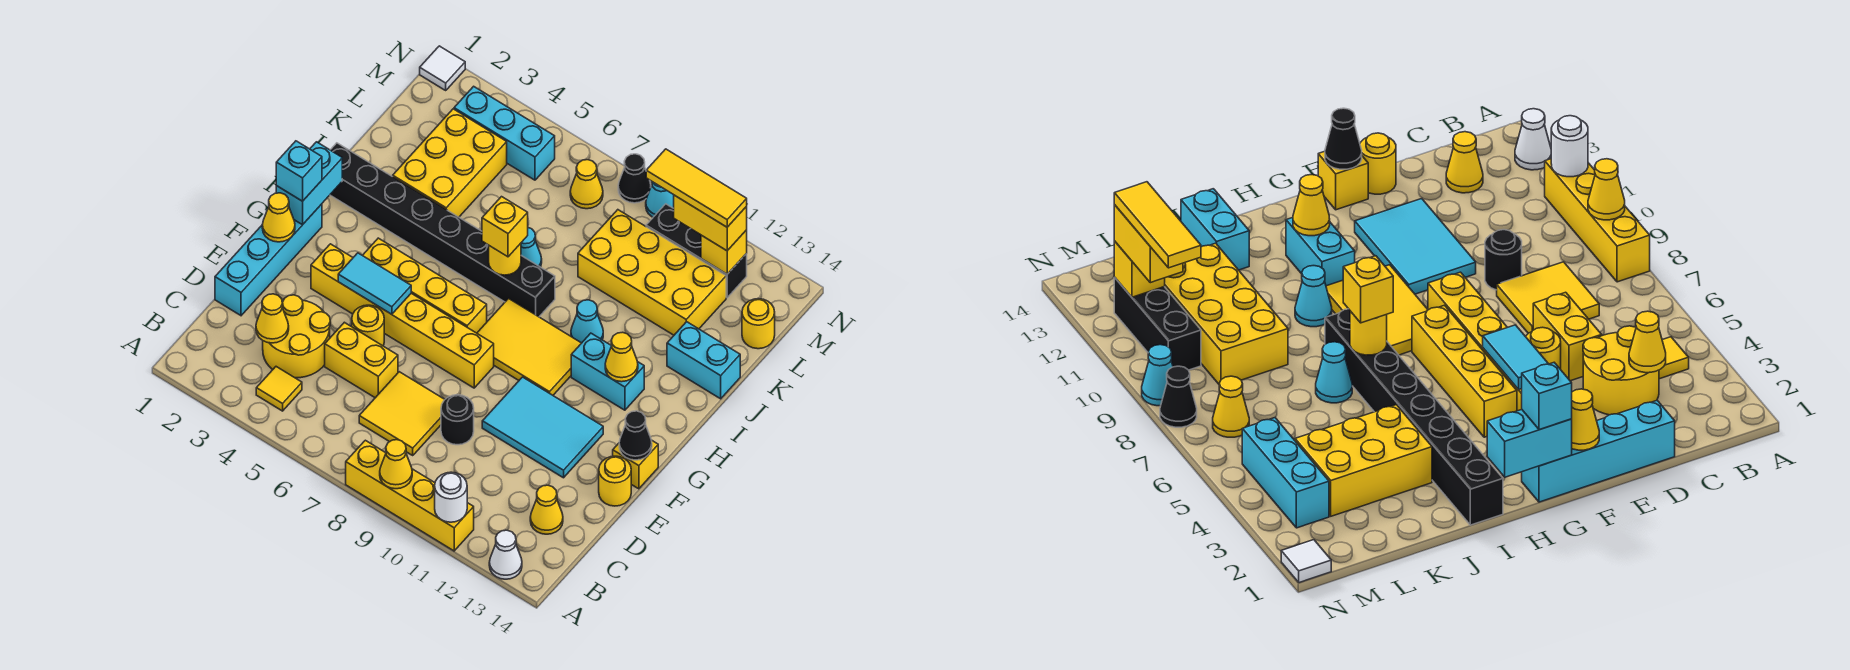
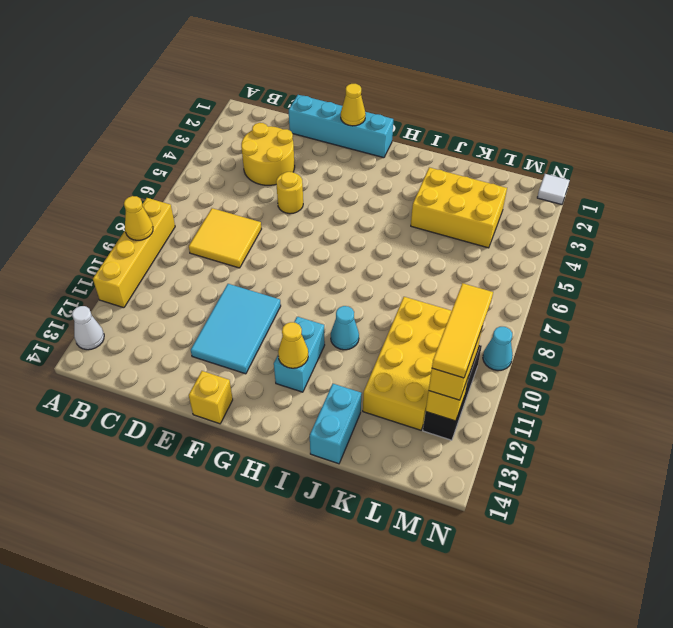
none -> yellow tile B4 level 1
none -> yellow cone C13 level 1
none -> yellow brick D5:D6 level 1
none -> black round brick D9 level 1

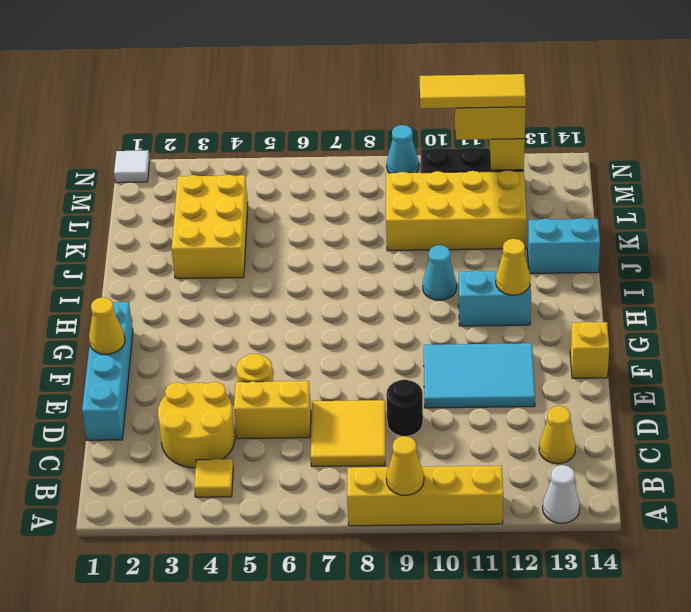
none -> yellow round brick E14 level 1
none -> yellow brick F3:F8 level 1
none -> yellow brick G4:G7 level 1
none -> yellow tile G8:H10 level 1

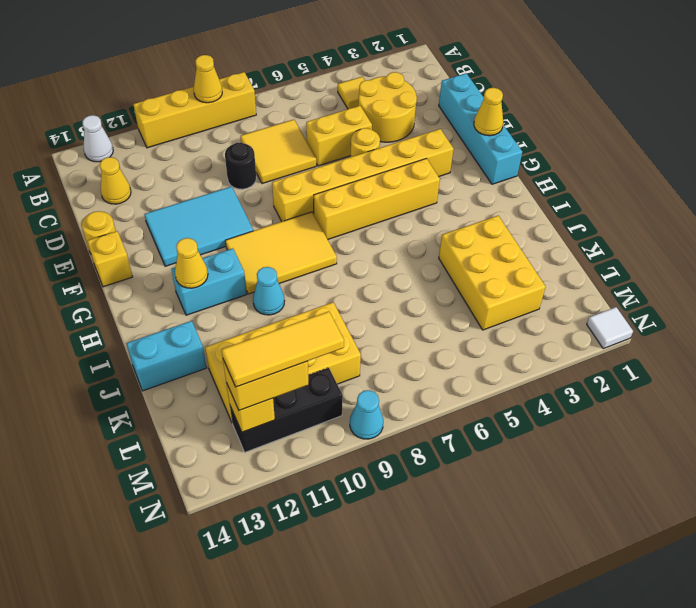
none -> black brick I1:I8 level 1
none -> cyan cone J7 level 1
none -> yellow round brick L14 level 1
none -> cyan brick M3:M5 level 1

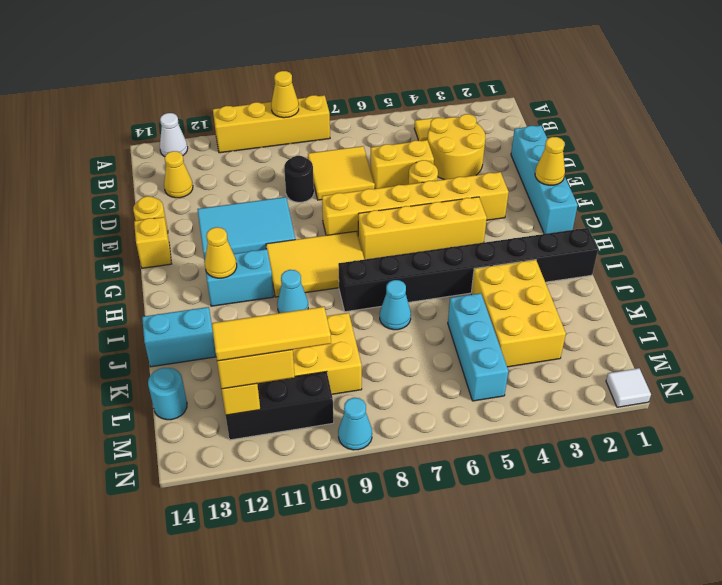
cyan brick K5:M5 level 1 -> cyan brick M3:M5 level 1
cyan round brick L14 level 1 -> yellow round brick L14 level 1
none -> yellow cone M7 level 1
none -> black cone N8 level 1
none -> white round brick A11 level 2
none -> yellow cone C3 level 2

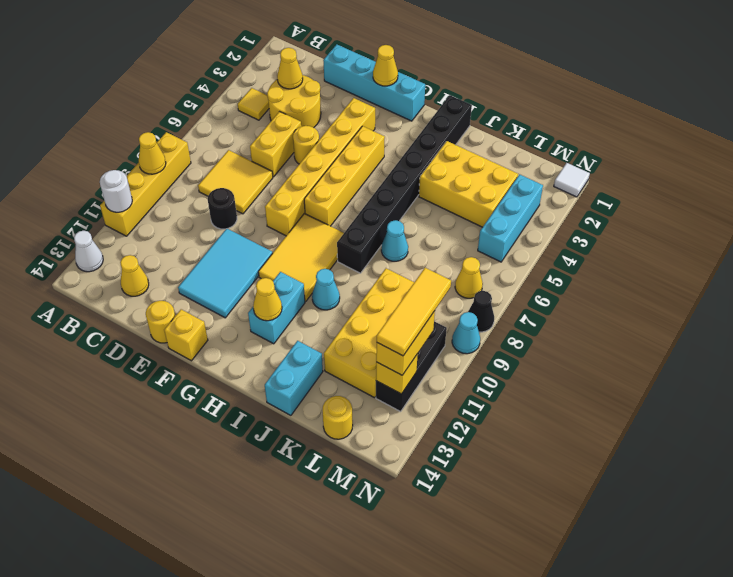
none -> cyan tile F4:F5 level 2
none -> black cone F14 level 2
none -> cyan brick G1:H1 level 2
none -> yellow round brick I7 level 2

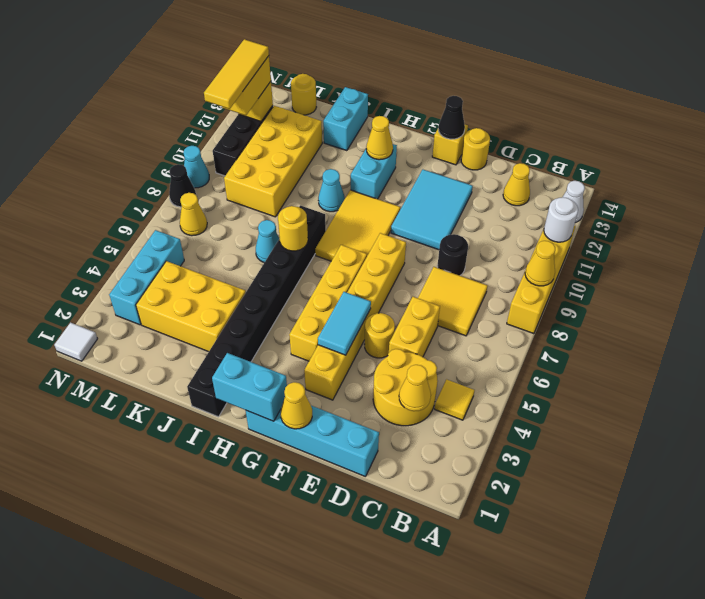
none -> cyan brick G1 level 3
none -> yellow brick I7 level 3

